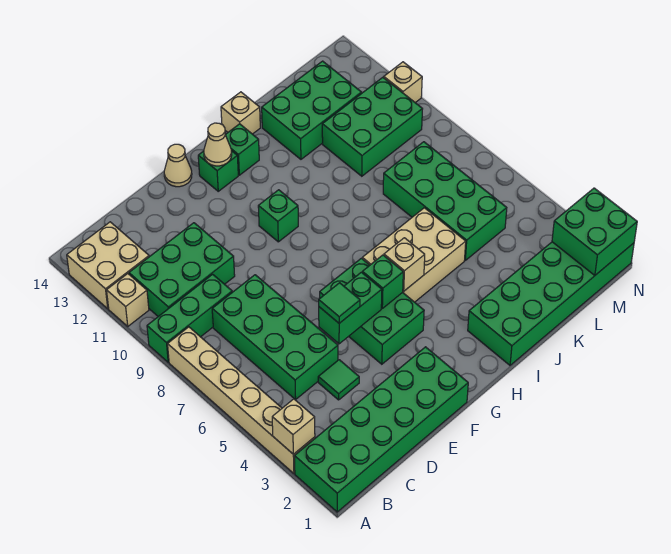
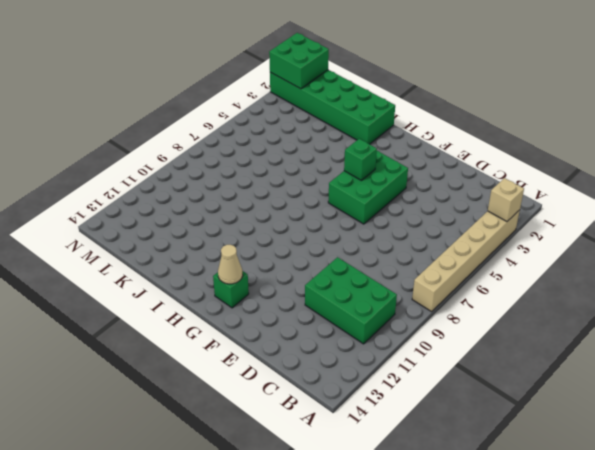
none -> green brick A1:F2 level 1
none -> green brick A9:C9 level 1
none -> tan brick A11 level 1

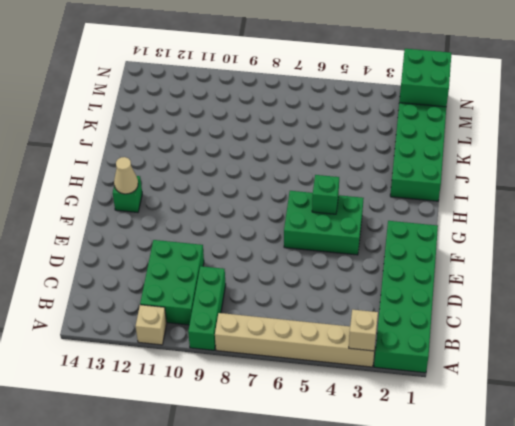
none -> tan brick A12:B13 level 1
none -> green brick C5:D8 level 1
none -> green tile D4 level 1

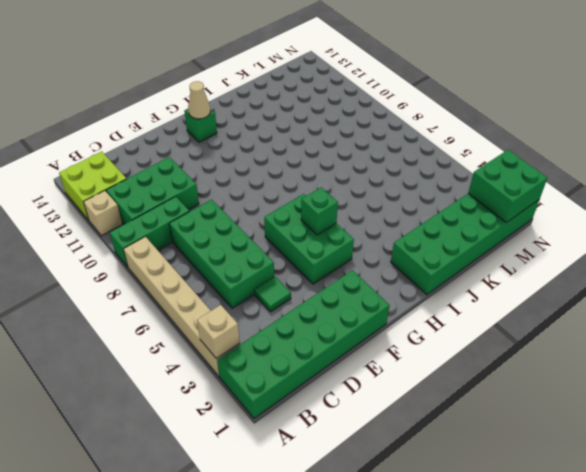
lime brick A12:B13 level 1 -> tan brick A12:B13 level 1
none -> tan cone F14 level 1
none -> green brick G10 level 1
none -> tan brick H5:J6 level 1

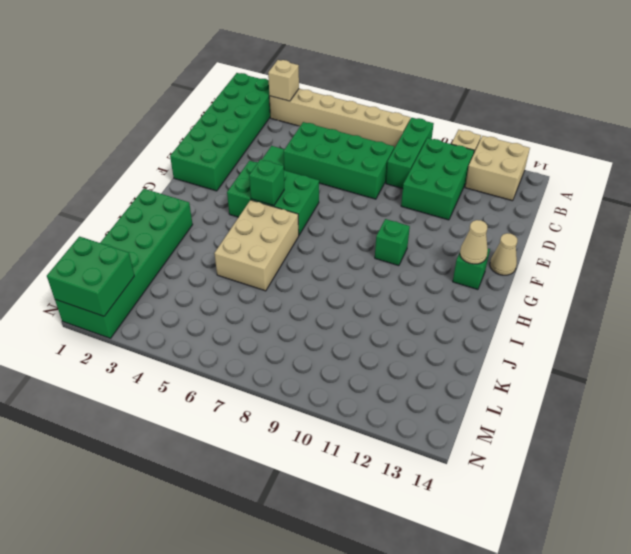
none -> green brick H13 level 1
none -> tan brick I14 level 1
none -> green brick J12:L13 level 1

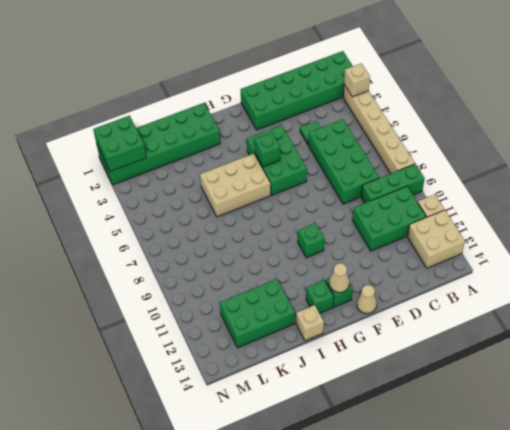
none -> green brick K5:L8 level 1
none -> green brick K10:M11 level 1
none -> tan brick N11 level 1

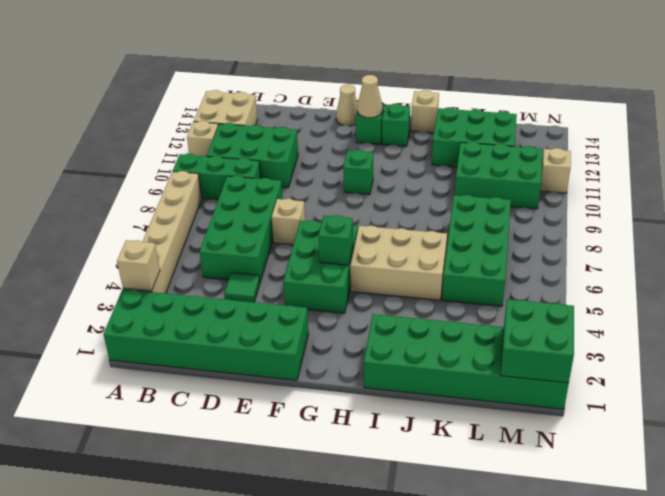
tan brick E7 level 1 -> tan brick H5 level 2
none -> green brick E5:F5 level 2
none -> green tile E5 level 3

